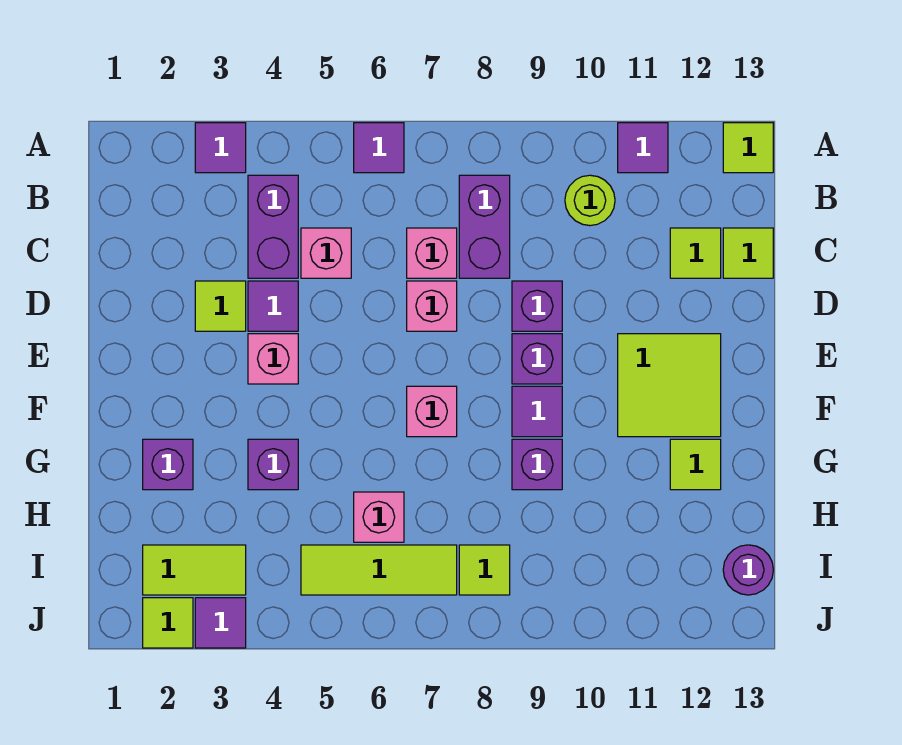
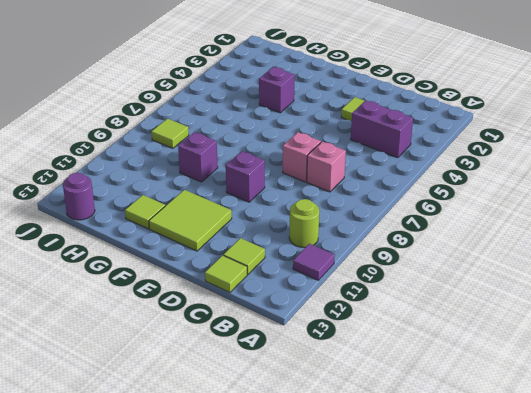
none -> purple tile A3 level 1
none -> purple tile A6 level 1
none -> lime tile A13 level 1
none -> purple brick B8:C8 level 1

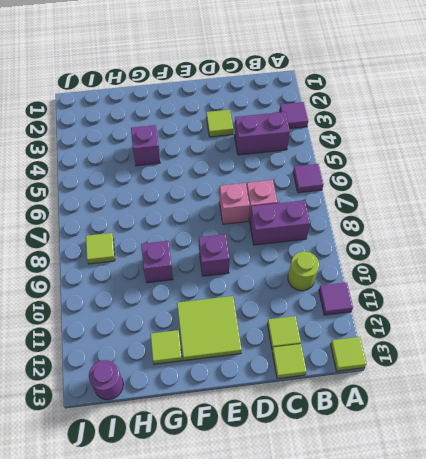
none -> pink brick C5 level 1
none -> purple tile D4 level 1
none -> purple brick D9 level 1
none -> pink brick E4 level 1

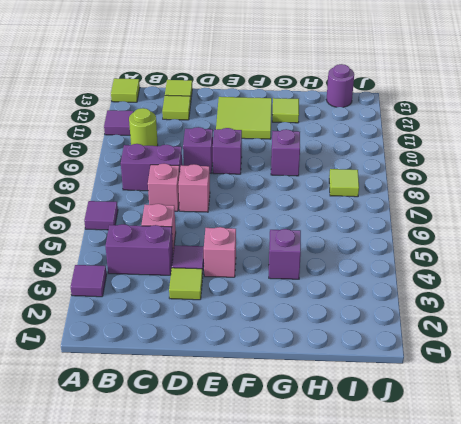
none -> pink brick F7 level 1
none -> purple tile F9 level 1
none -> purple brick G2 level 1
none -> pink brick H6 level 1

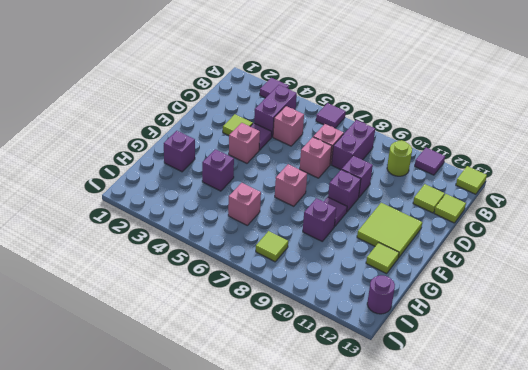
none -> lime tile I2:I3 level 1
none -> lime tile I5:I7 level 1
none -> lime tile J2 level 1
none -> purple tile J3 level 1

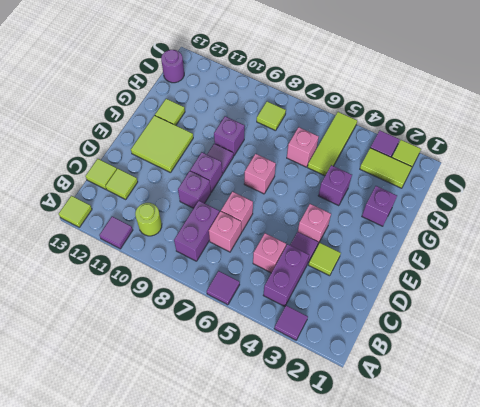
lime tile H5:J5 level 1 -> lime tile I5:I7 level 1

